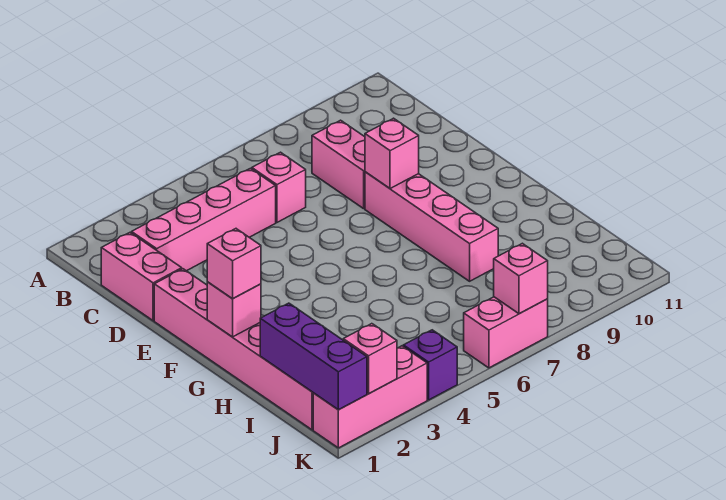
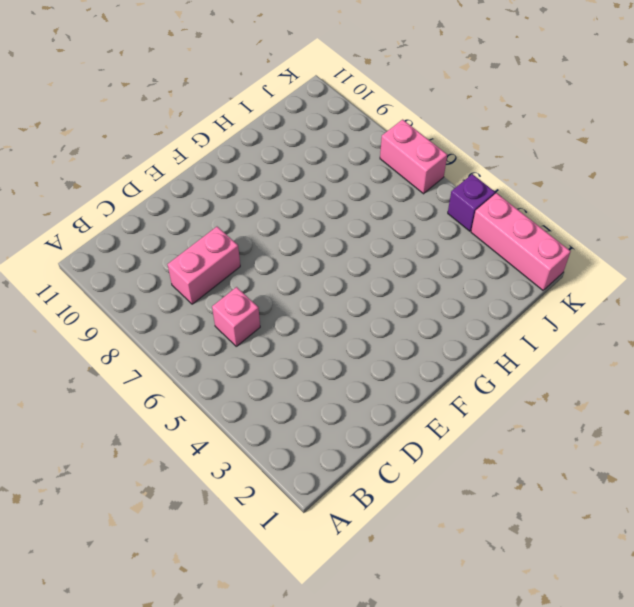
none -> pink brick C1:D1 level 1
none -> pink brick C2:C5 level 1
none -> pink brick E1:J1 level 1

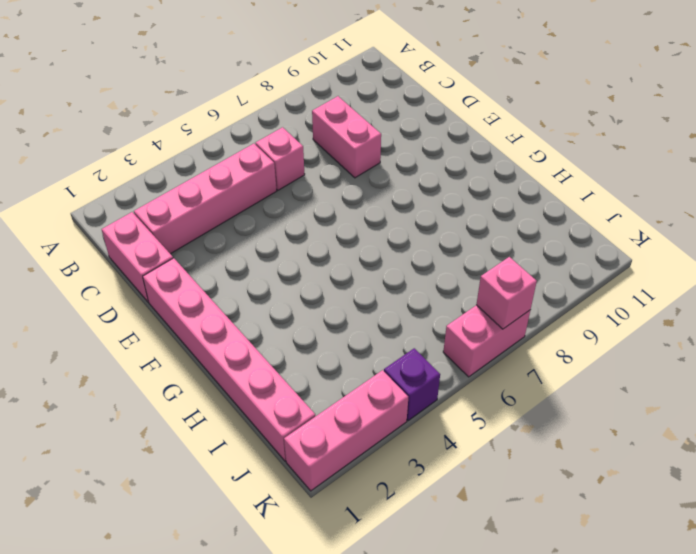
none -> pink brick E8:H8 level 1
none -> pink brick E8 level 2
none -> pink brick G1 level 2

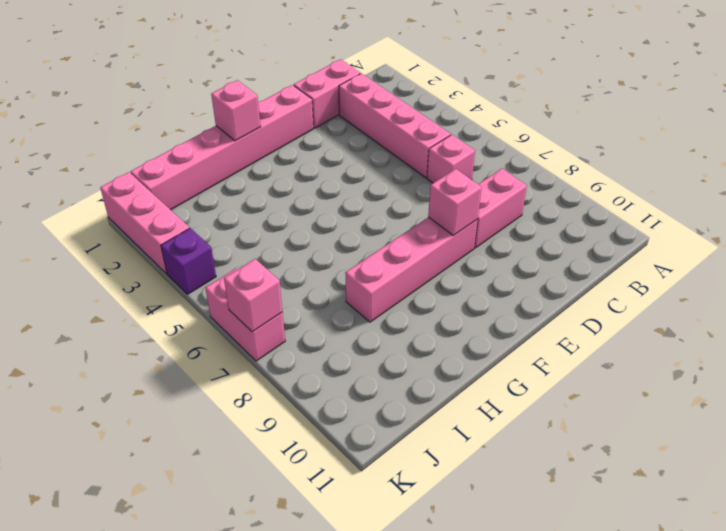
none -> purple brick I1:K1 level 2
none -> pink brick K2 level 2
none -> pink brick G1 level 3

